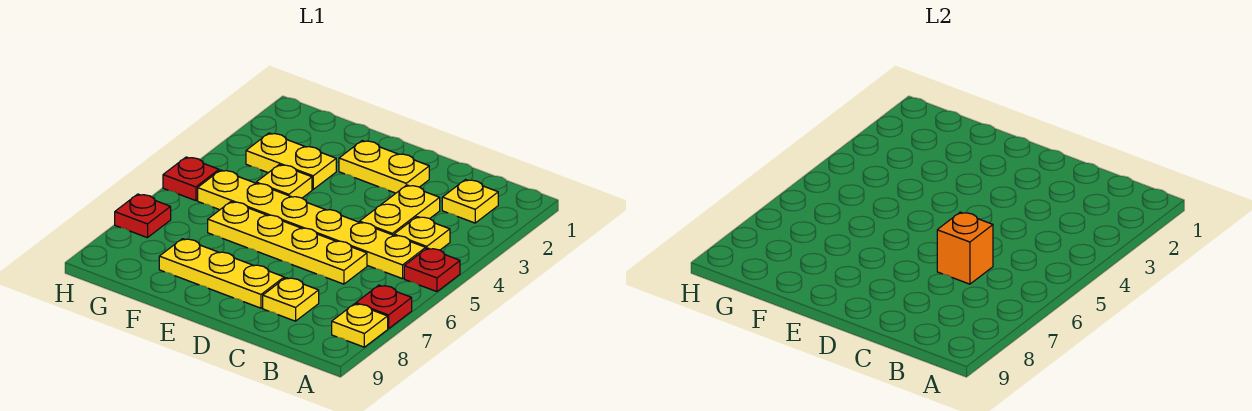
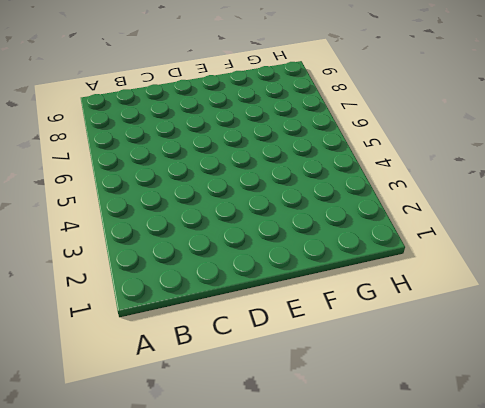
none -> red plate A5 level 1
none -> red plate A7 level 1
none -> yellow plate A8 level 1

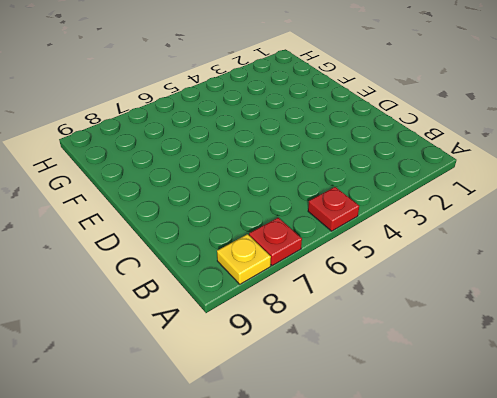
none -> yellow plate B2 level 1
none -> yellow plate B4 level 1
none -> yellow plate B5:G5 level 1

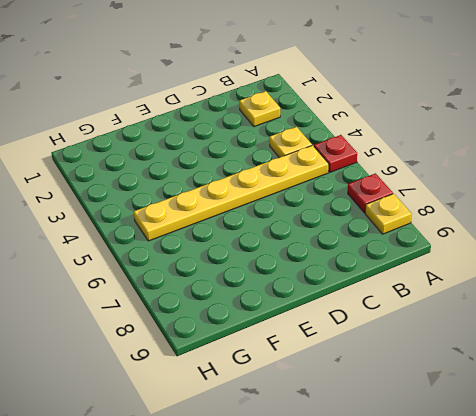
none -> yellow plate C3:C4 level 1
none -> yellow plate C6:F6 level 1
none -> yellow plate C8 level 1

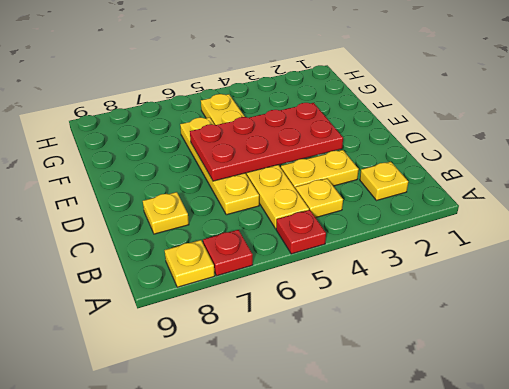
red plate D3:E6 level 2 -> none
none -> yellow plate D2:E2 level 1
none -> yellow plate D8:F8 level 1
none -> yellow plate F3:G3 level 1

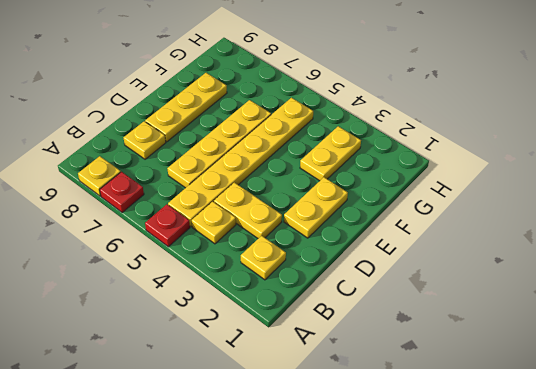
none -> yellow plate F4 level 1
none -> red plate H5 level 1
none -> red plate H7 level 1

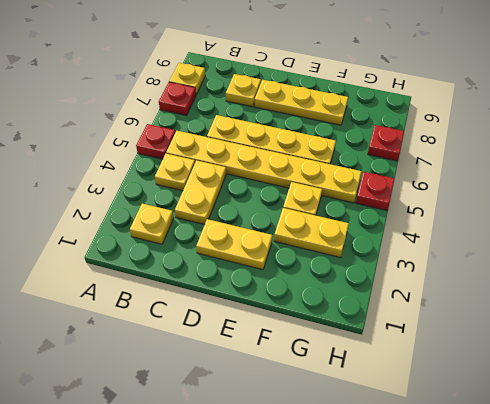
none -> orange brick C6 level 2

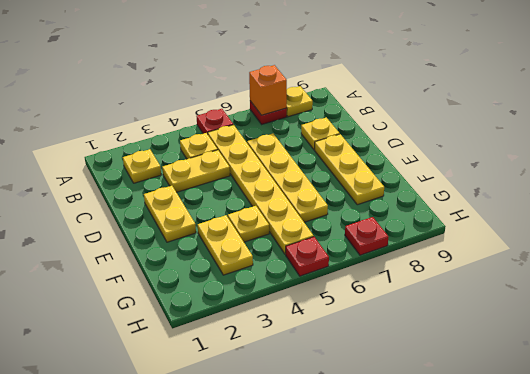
orange brick A7 level 2 -> orange brick C6 level 2

